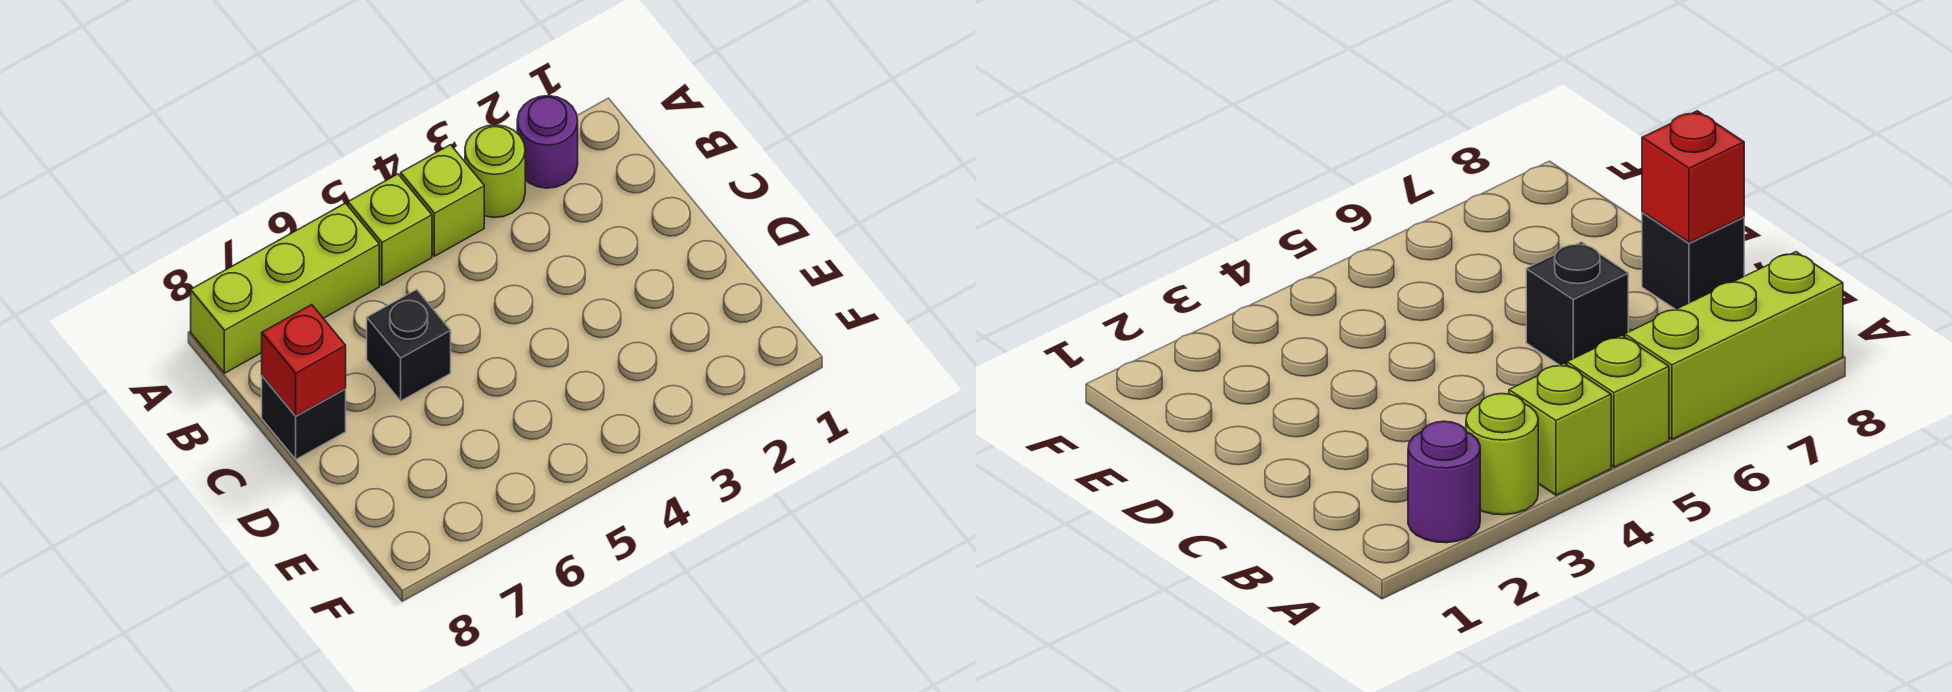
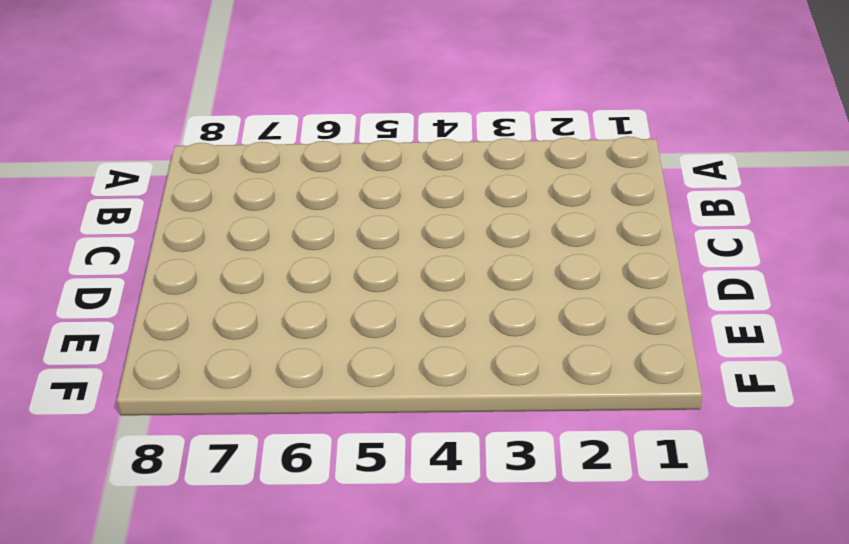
none -> purple round brick A2 level 1
none -> lime round brick A3 level 1

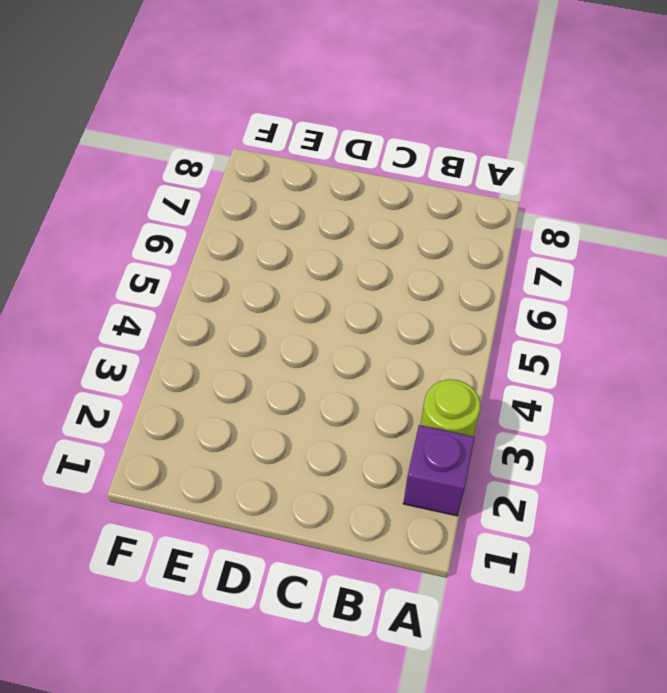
purple brick A2 level 1 -> purple round brick A2 level 1
none -> lime brick A4 level 1
none -> lime brick A5 level 1

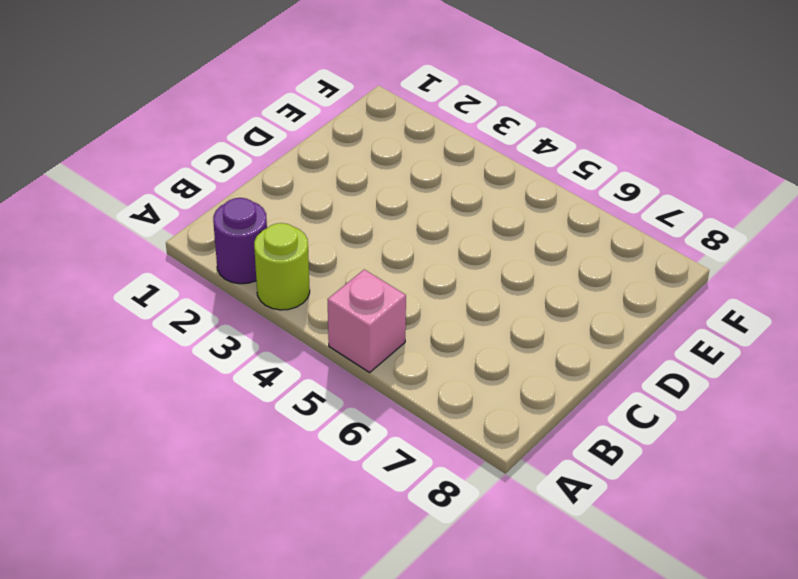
pink brick A5 level 1 -> lime brick A5 level 1
none -> lime brick A4 level 1
none -> lime brick A6:A8 level 1

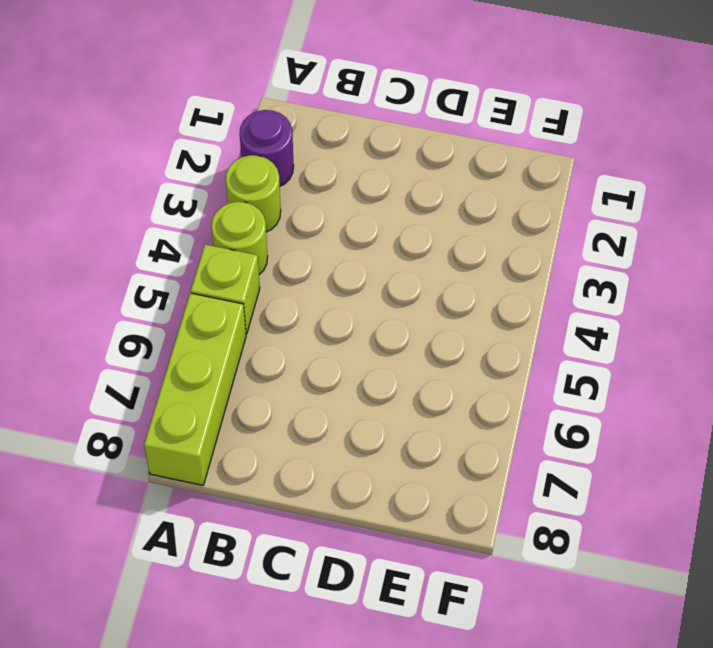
lime round brick A4 level 1 -> lime brick A4 level 1
none -> black brick C6 level 1
none -> black brick C8 level 1

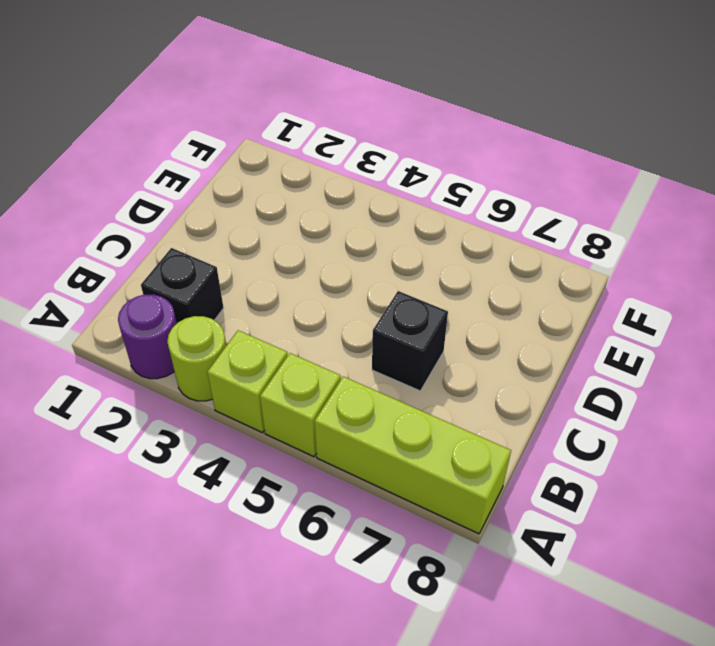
black brick B2 level 1 -> black brick C8 level 1
none -> red brick C8 level 2

